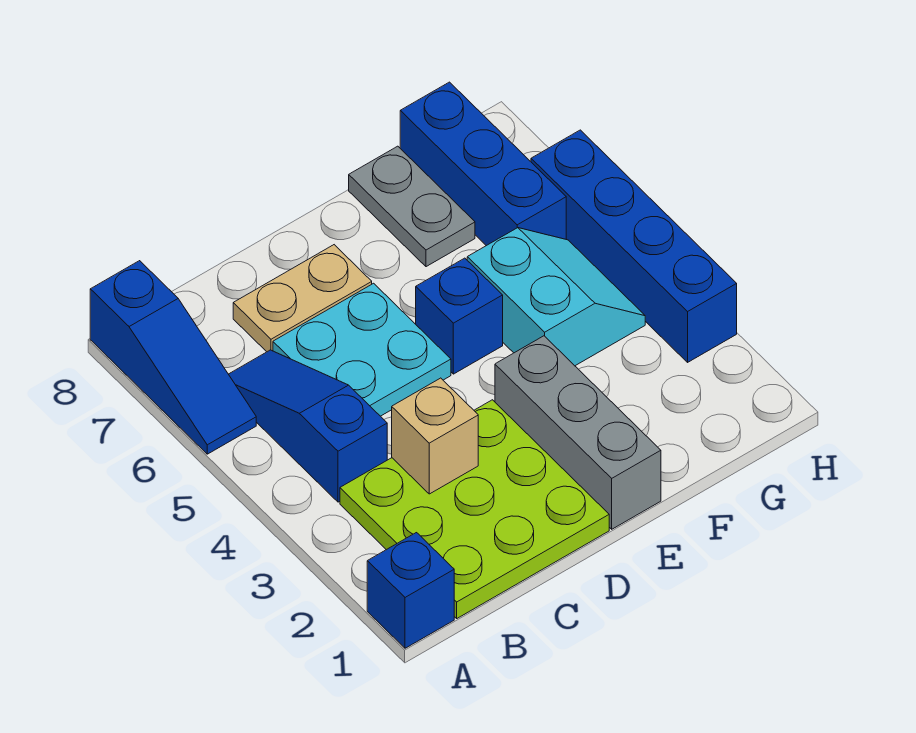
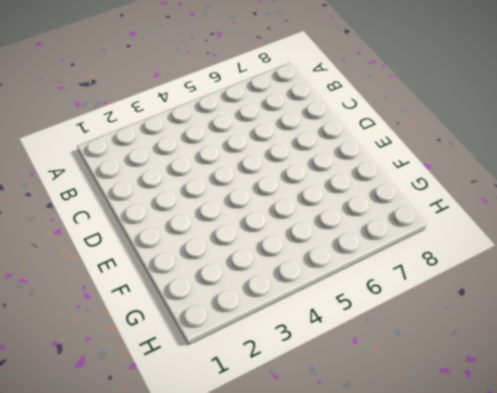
none -> blue brick A1 level 1
none -> blue slope A6:A8 level 1 top 8
none -> lime plate B1:D3 level 1

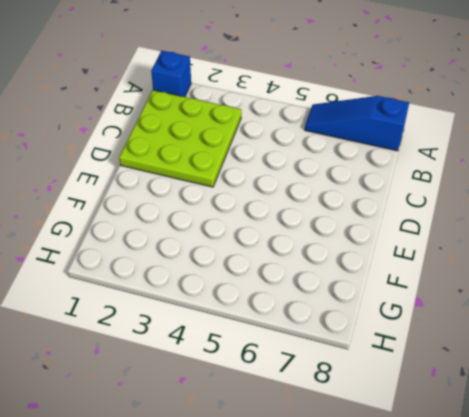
none -> blue slope B4:B6 level 1 top 4
none -> cyan plate C5:D6 level 1
none -> tan plate C7:D7 level 1

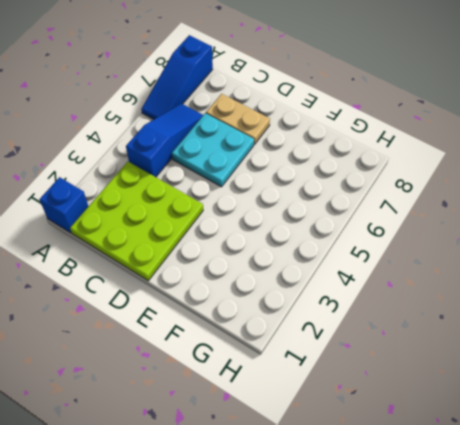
none -> grey brick E1:E3 level 1
none -> blue brick E5 level 1
none -> cyan slope F4:G5 level 1 top F

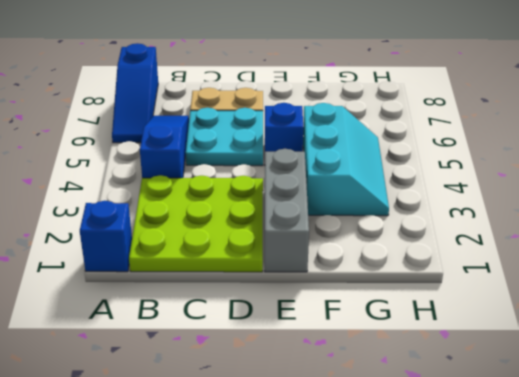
cyan slope F3:G5 level 1 top F -> cyan slope F4:G5 level 1 top F
none -> grey plate F7:F8 level 1
none -> blue brick G6:G8 level 1
none -> blue brick H3:H6 level 1

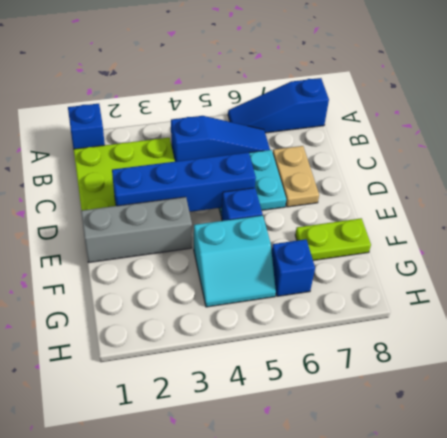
blue brick D2:D5 level 2 -> blue brick H3:H6 level 1
lime plate F7:F8 level 1 -> grey plate F7:F8 level 1
blue brick G6 level 1 -> blue brick G6:G8 level 1
none -> tan brick C3 level 2

